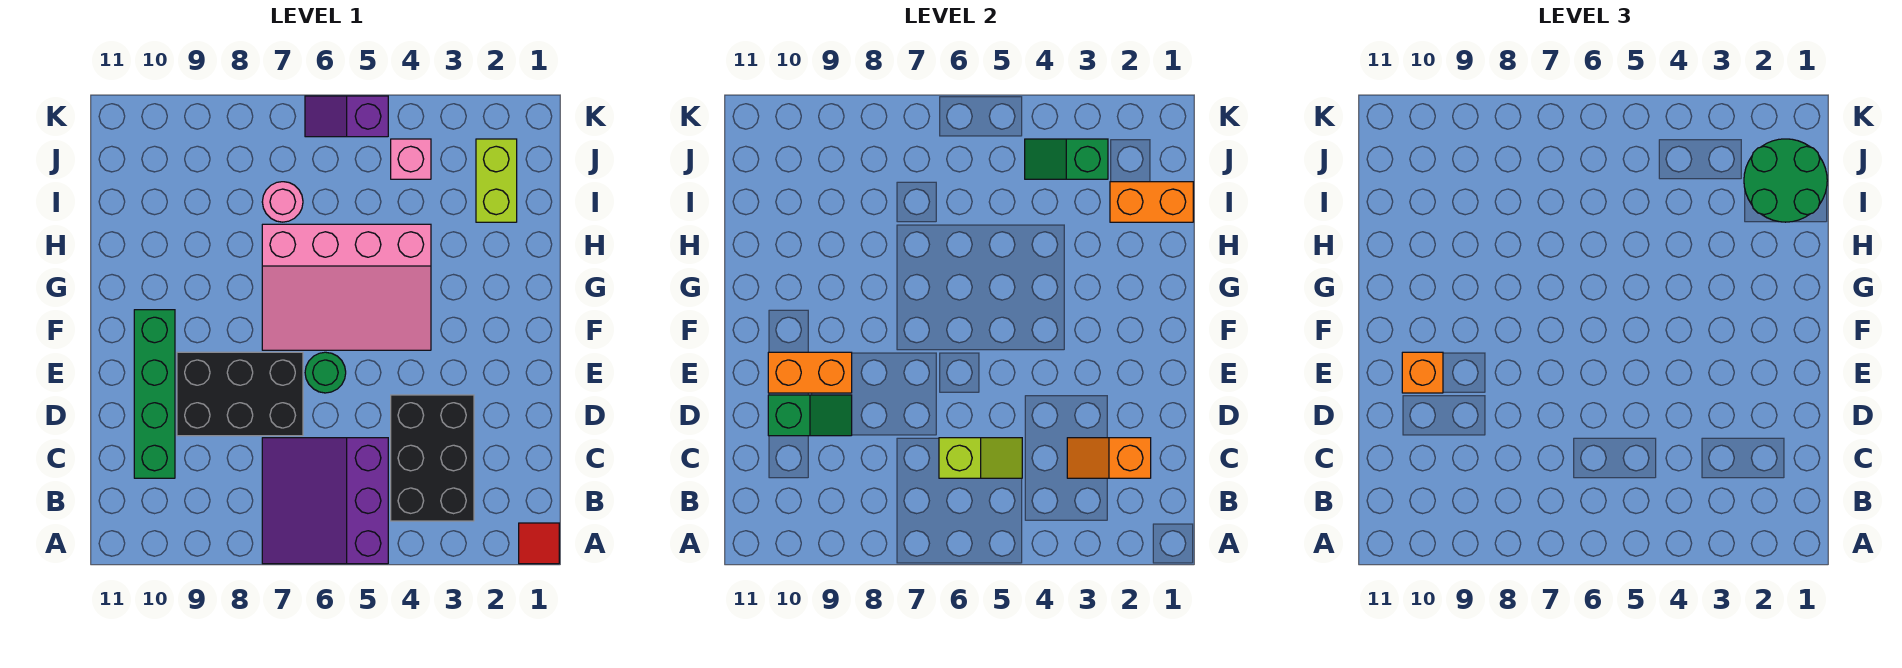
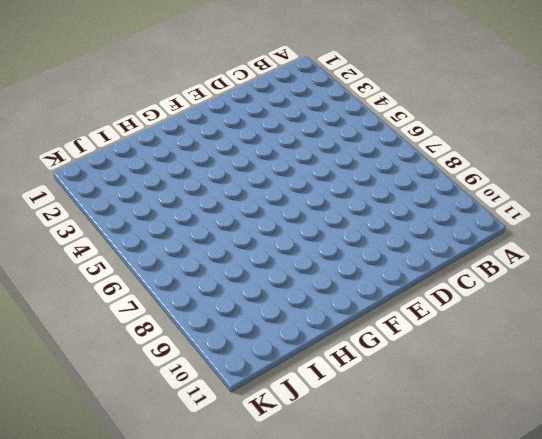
none -> red tile A1 level 1
none -> purple slope A5:C7 level 1 top 5
none -> black brick B3:D4 level 1

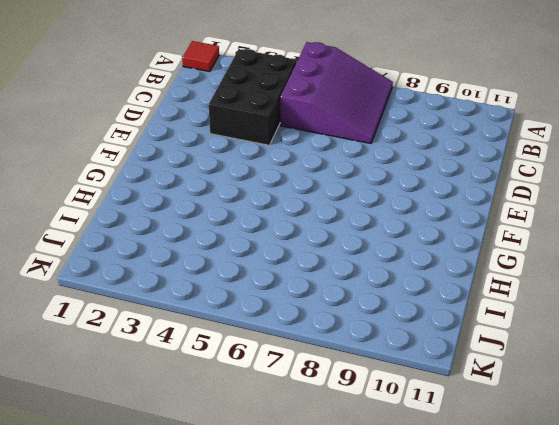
none -> green brick C10:F10 level 1
none -> black brick D7:E9 level 1
none -> green round brick E6 level 1

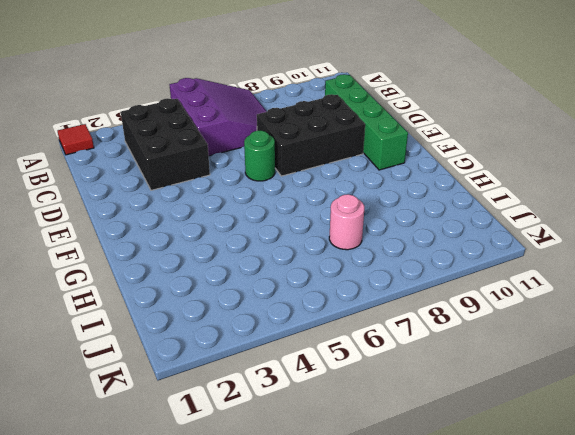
none -> pink slope F4:H7 level 1 top H
none -> lime brick I2:J2 level 1
none -> pink brick J4 level 1

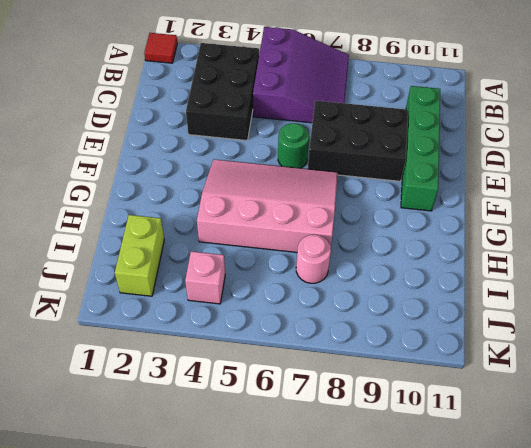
none -> purple slope K5:K6 level 1 top 5
none -> orange slope C2:C3 level 2 top 2
none -> lime slope C5:C6 level 2 top 6

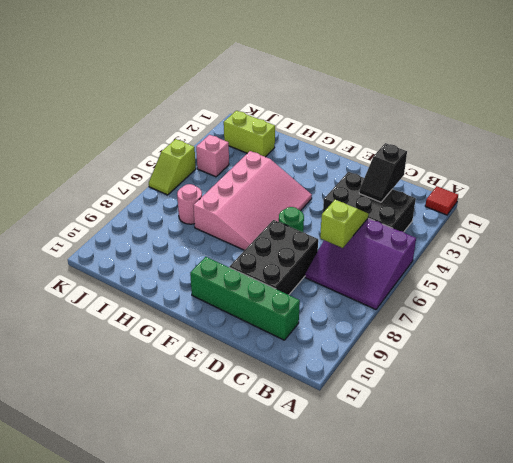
black slope C2:C3 level 2 top 2 -> orange slope C2:C3 level 2 top 2
lime slope K5:K6 level 1 top 5 -> purple slope K5:K6 level 1 top 5
none -> green slope D9:D10 level 2 top 10
none -> orange brick E9:E10 level 2
none -> orange brick I1:I2 level 2

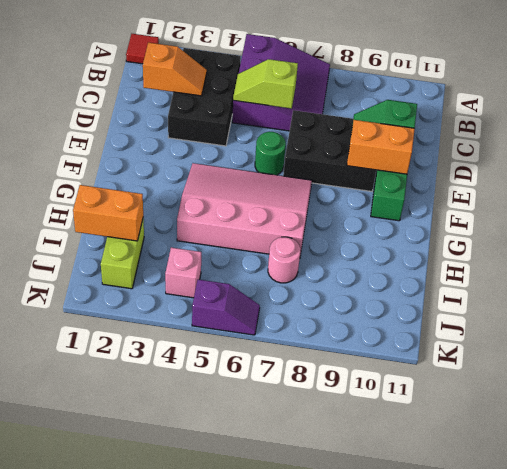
none -> green slope J3:J4 level 2 top 3
none -> orange brick E10 level 3
none -> green round brick I1:J2 level 3

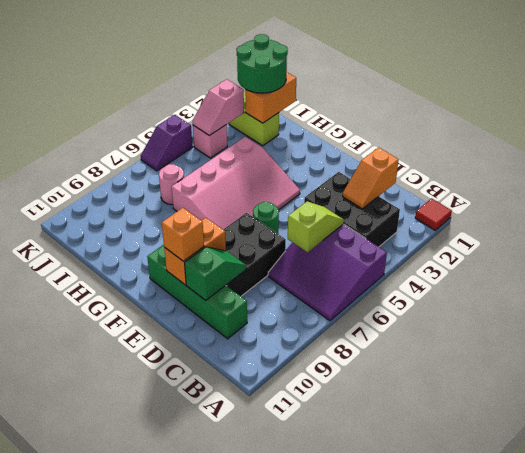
pink slope J3:J4 level 2 top 3 -> green slope J3:J4 level 2 top 3

